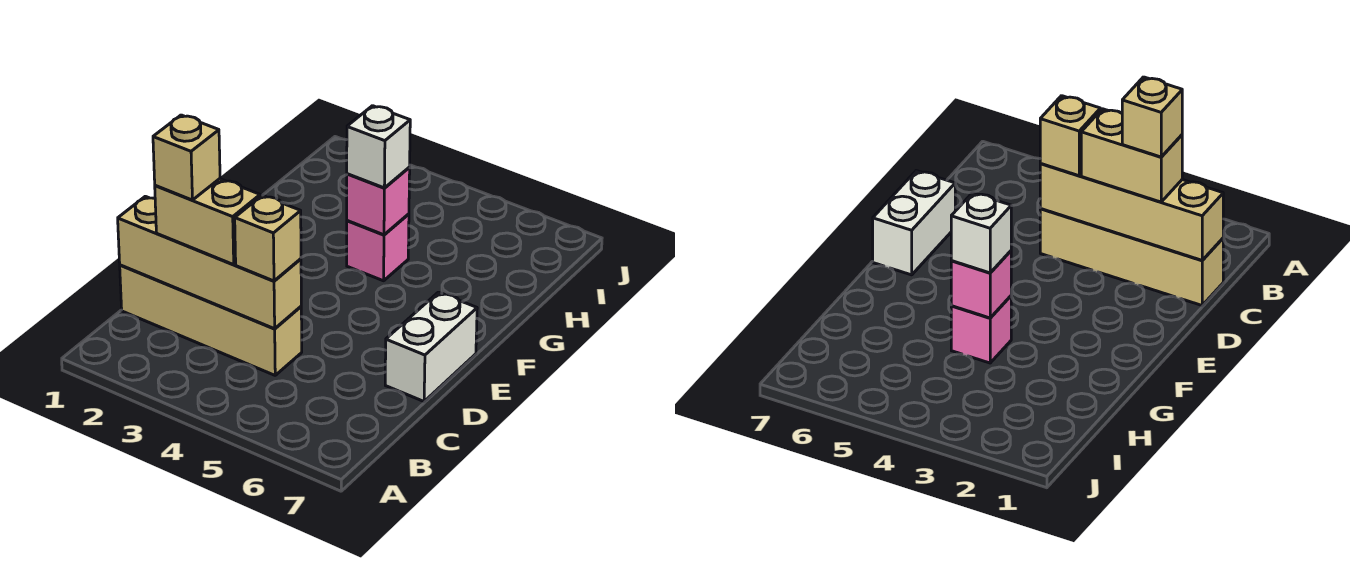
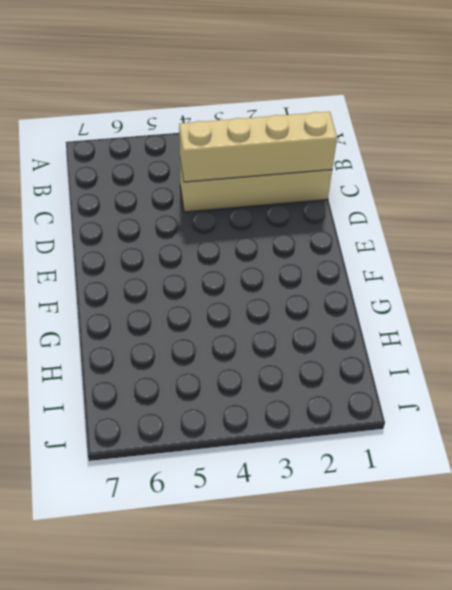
none -> white brick D7:E7 level 1
none -> pink brick G4 level 1

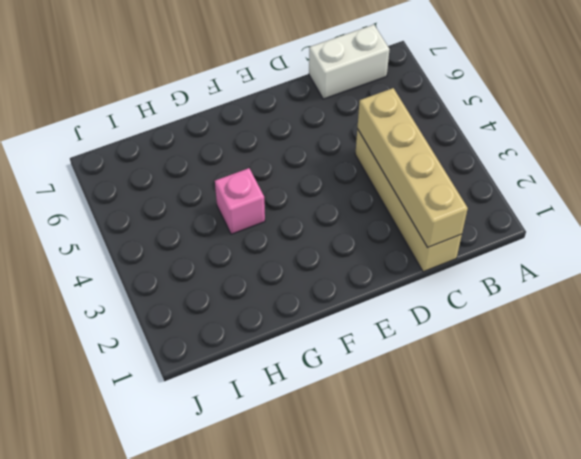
white brick B7:C7 level 1 -> white brick D7:E7 level 1
none -> pink brick G4 level 2
none -> tan brick C2:C3 level 3

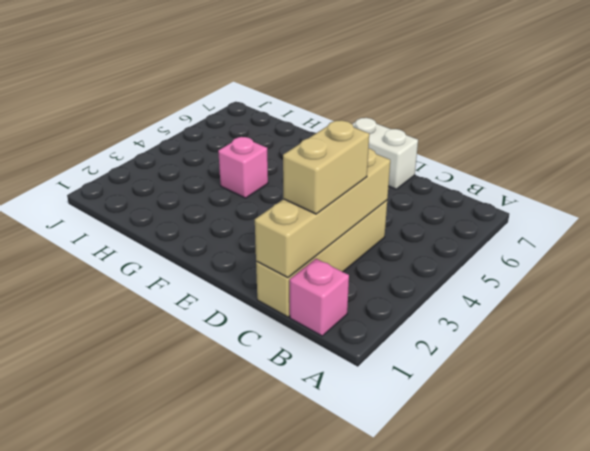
pink brick B1 level 1 -> pink brick G4 level 2
none -> tan brick C4 level 3
none -> white brick G4 level 3

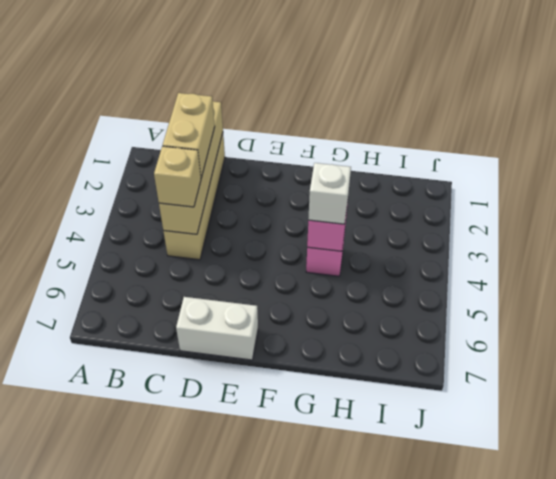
none -> tan brick C2 level 4

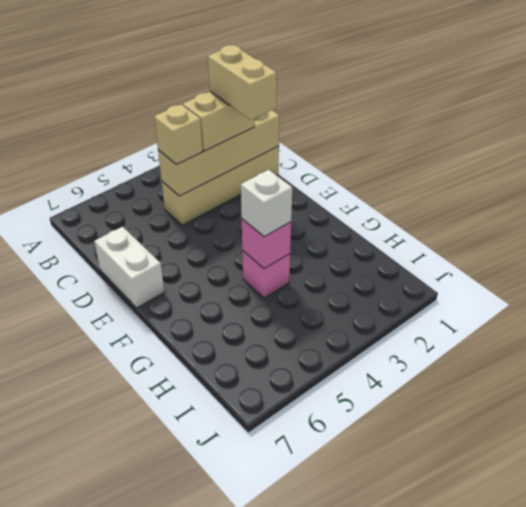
tan brick C2:D2 level 4 -> tan brick C2 level 4

